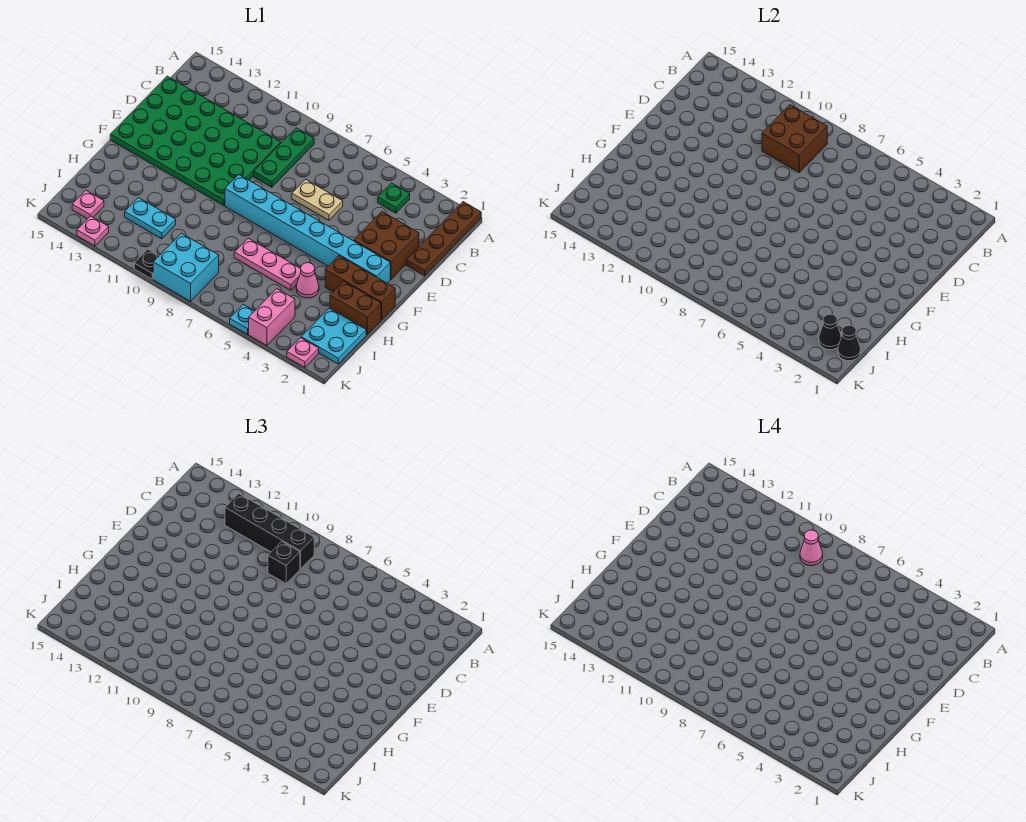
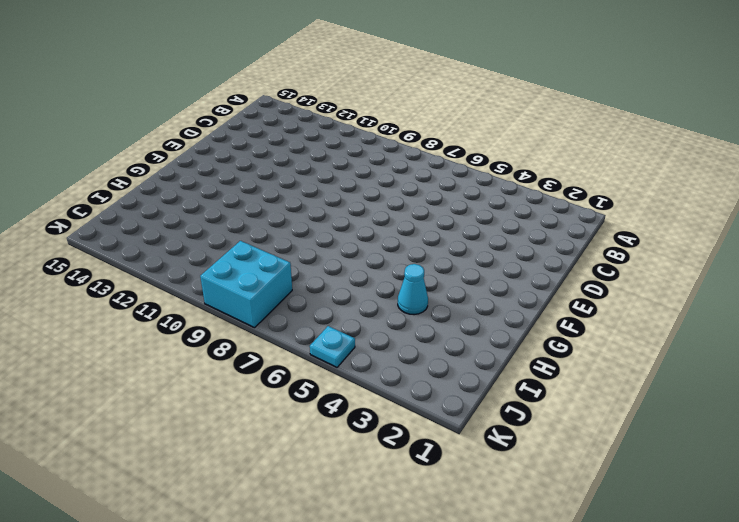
cyan cone H4 level 1 -> pink cone H4 level 1
none -> brown plate A1:D1 level 1
none -> green plate B4 level 1
none -> green plate B9:D9 level 1

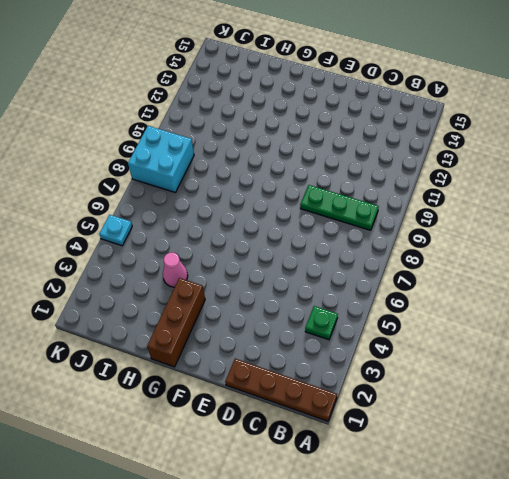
none -> green plate C10:F15 level 1
none -> brown brick D2:E3 level 1
none -> tan plate D6:D7 level 1

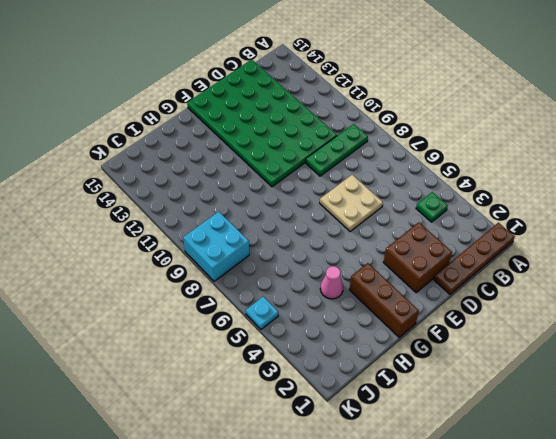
tan plate D6:E7 level 1 -> tan plate D6:D7 level 1
none -> cyan brick F2:F9 level 1
none -> brown brick H1:H2 level 1
none -> pink plate H5:H7 level 1

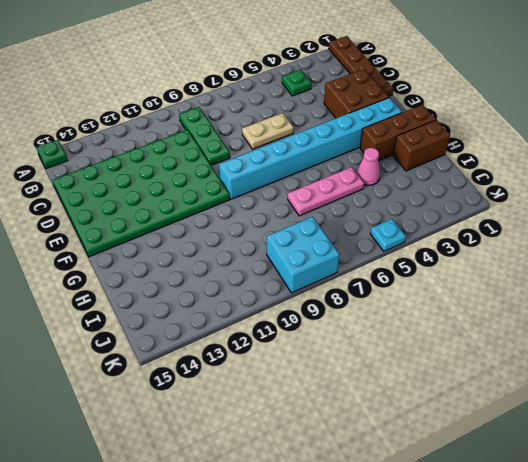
green plate A15 level 1 -> none
none -> cyan plate I1:J2 level 1
none -> cyan plate I11:I12 level 1
none -> pink brick J4:K4 level 1

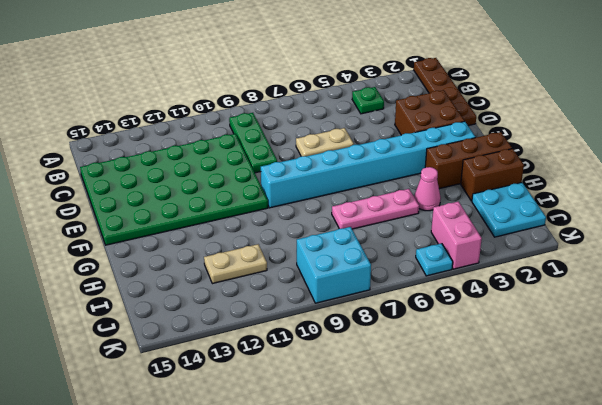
tan plate I11:I12 level 1 -> cyan plate I11:I12 level 1
none -> pink plate J14 level 1
none -> pink plate K2 level 1
none -> black plate K10 level 1

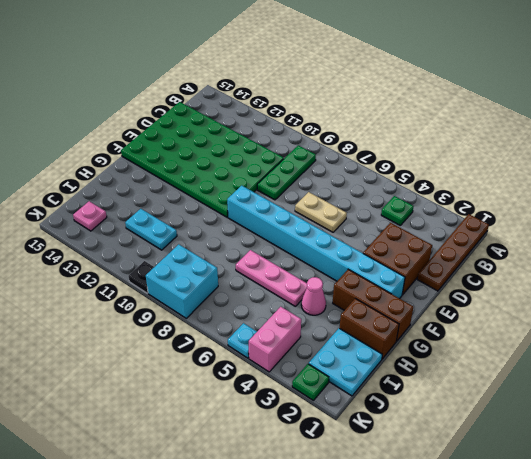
green plate K2 level 1 -> pink plate K2 level 1
none -> pink plate K13 level 1
none -> brown brick B9:C10 level 2
none -> black cone J1 level 2

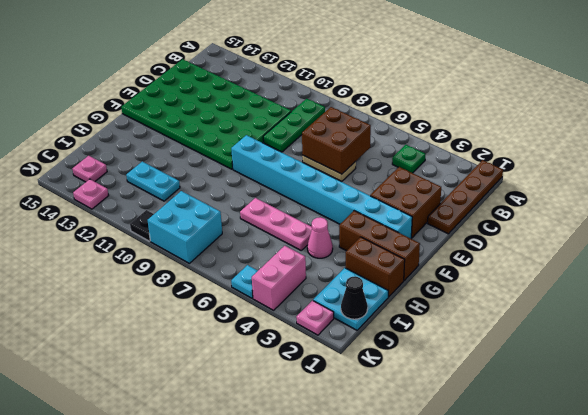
brown brick C6:D7 level 2 -> brown brick B9:C10 level 2
none -> black cone J2 level 2
none -> black brick B9:B12 level 3
none -> black brick C9 level 3

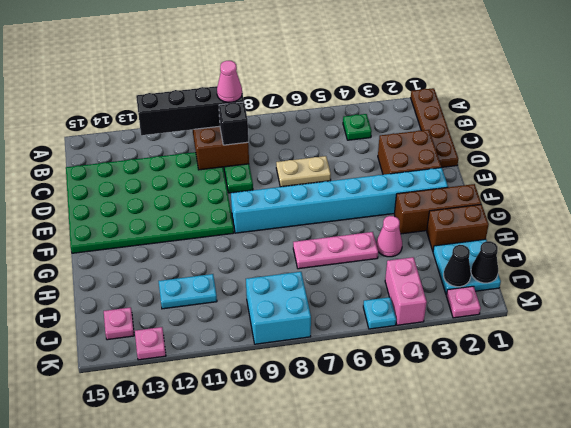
none -> black plate K10 level 1

